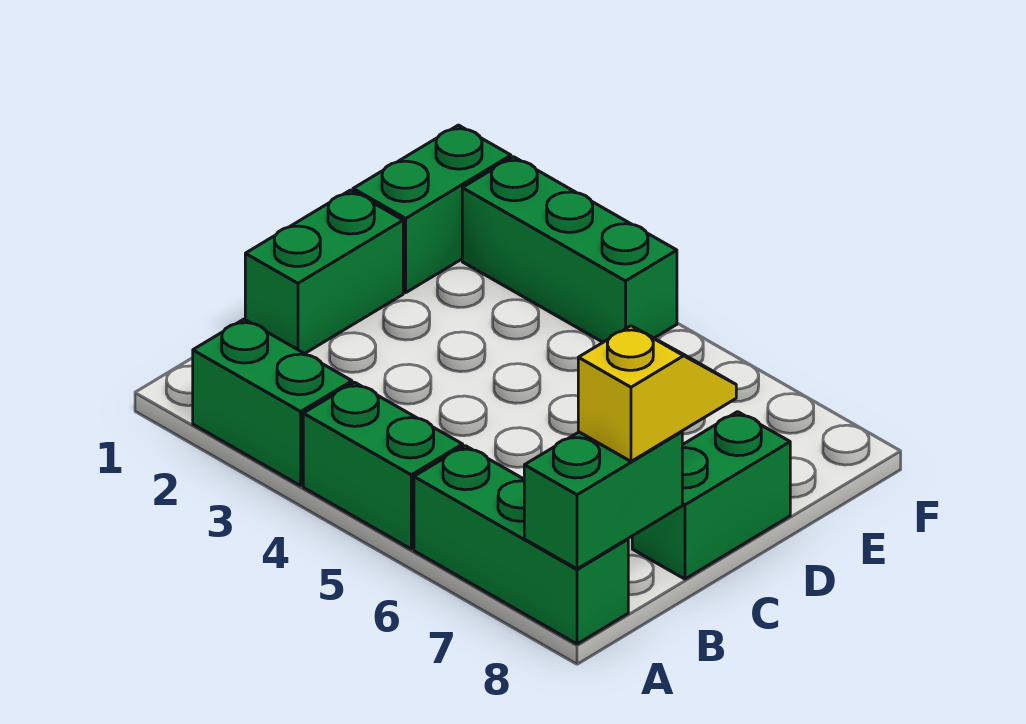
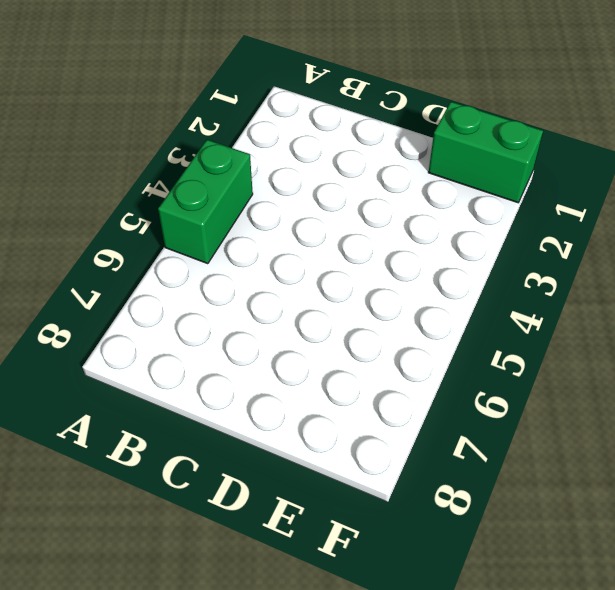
none -> green brick A2:A3 level 1
none -> green brick A6:A8 level 1

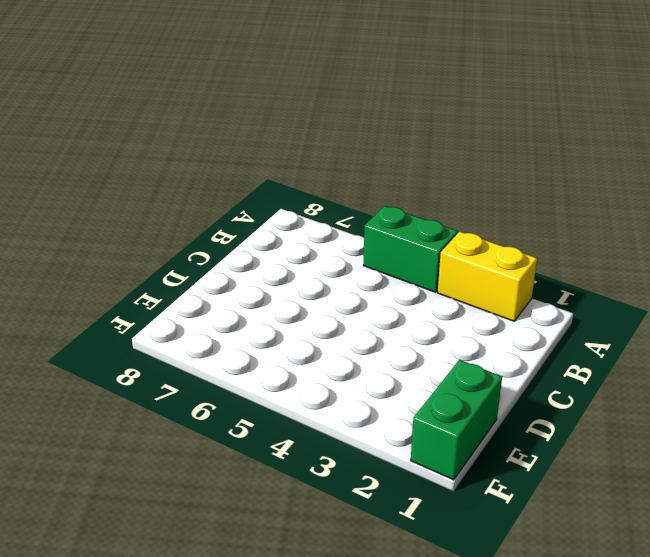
yellow brick A2:A3 level 1 -> green brick A2:A3 level 1
none -> green brick A6:A8 level 1
none -> green brick C1:D1 level 1

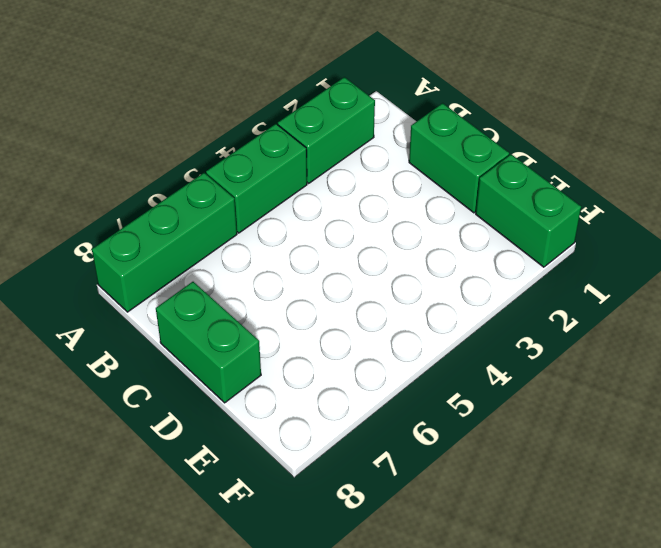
none -> green brick F2:F4 level 1
none -> green brick A8:B8 level 2

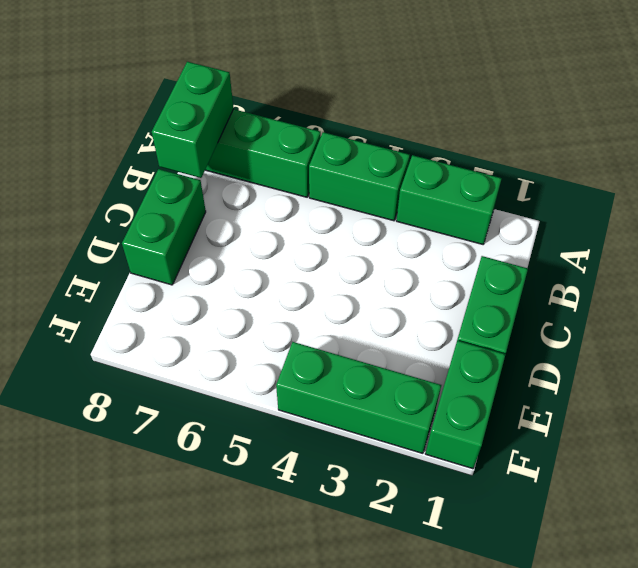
none -> yellow slope B8:C8 level 3 top B

